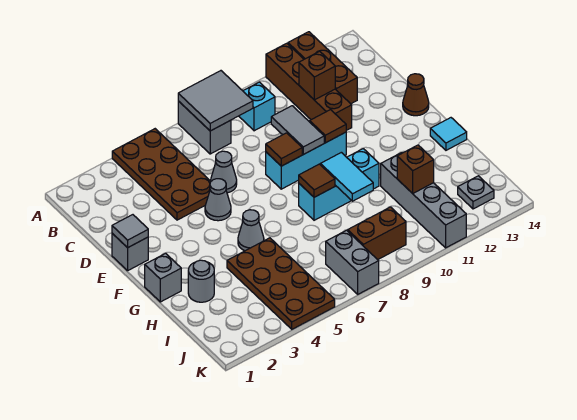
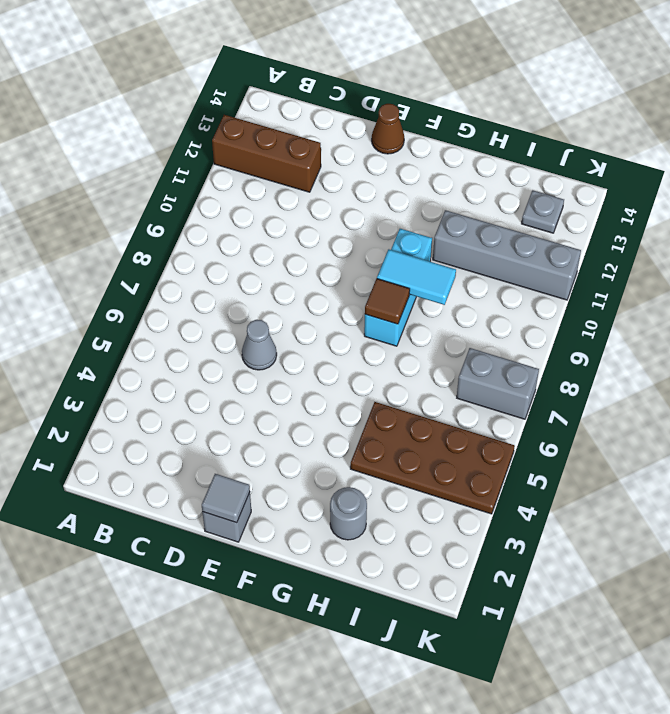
none -> brown plate A4:D5 level 1
none -> grey brick A7:B7 level 1
none -> brown brick A11:D11 level 1

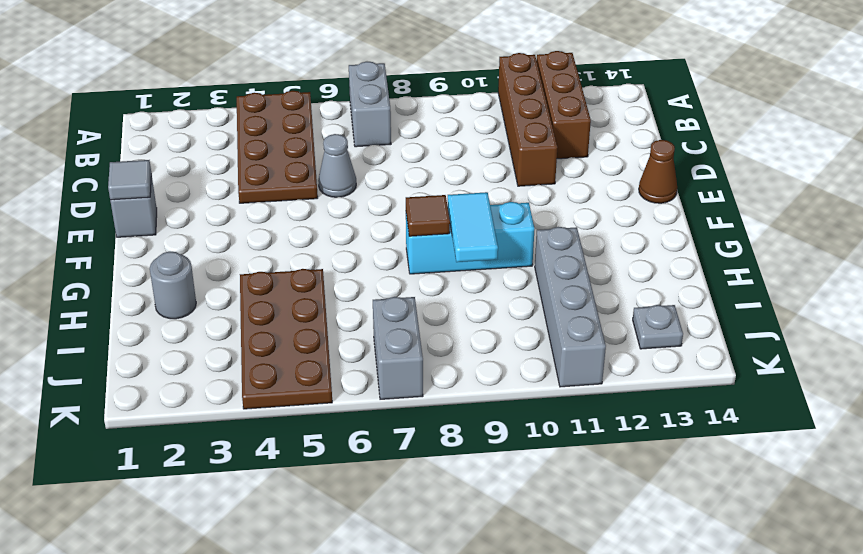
none -> cyan brick B9 level 1
none -> grey cone E5 level 1
none -> cyan brick E8:E10 level 1

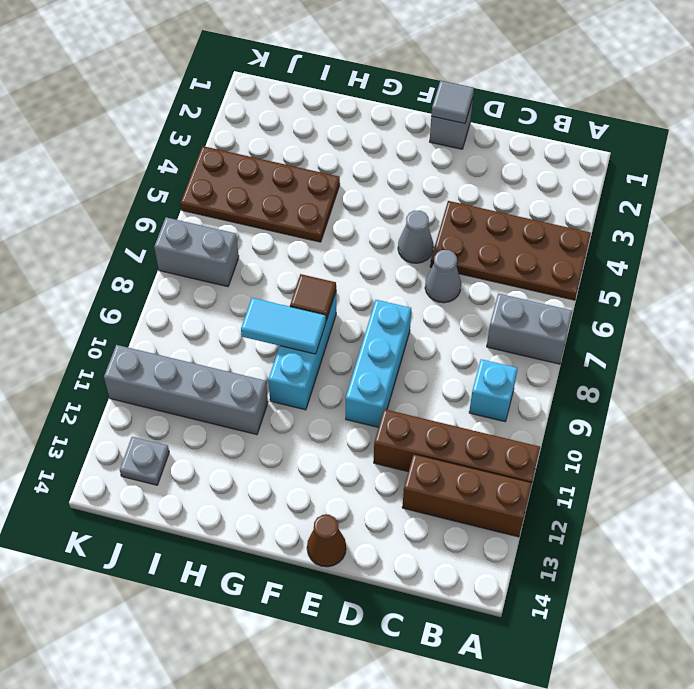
none -> grey brick G1 level 1
none -> grey cone G5 level 1
none -> cyan tile G14 level 1

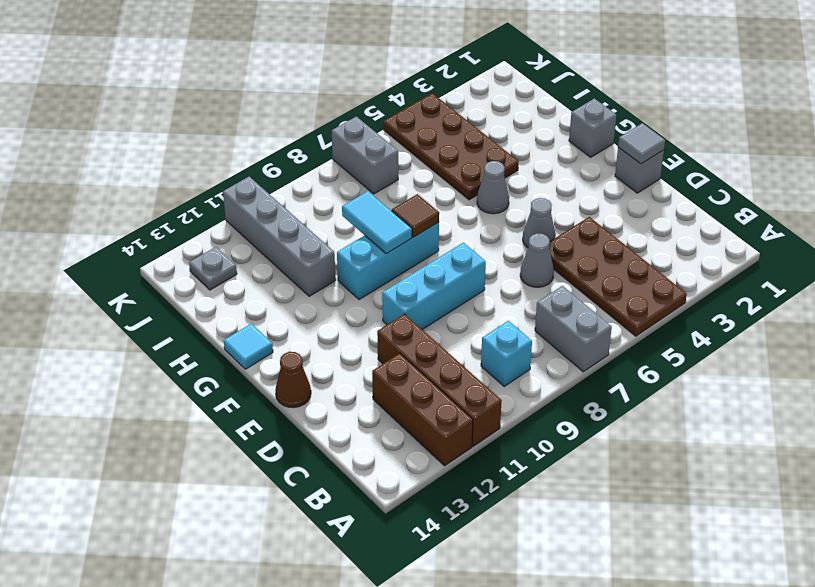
none -> grey round brick H2 level 1
none -> brown brick J8:J9 level 1
none -> grey tile A7:B8 level 2

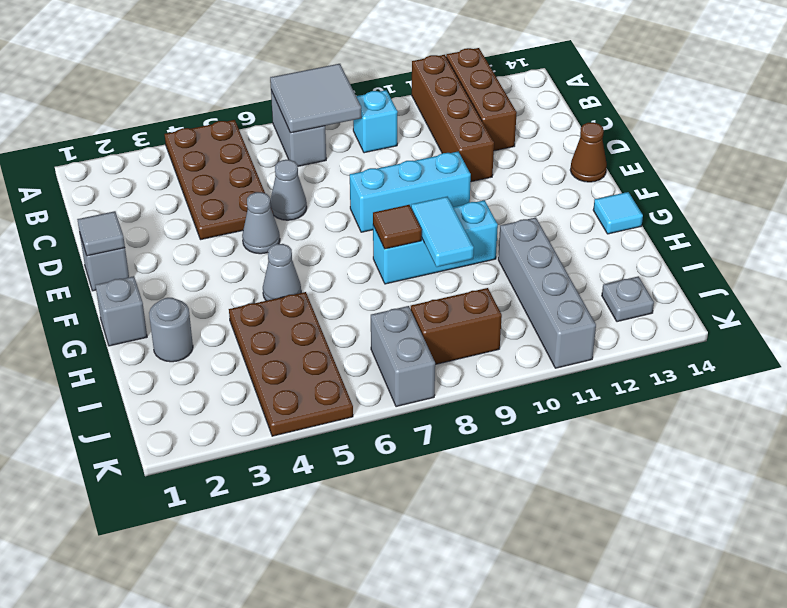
none -> brown brick C11 level 2
none -> grey tile D9:E9 level 2
none -> brown tile E8 level 2

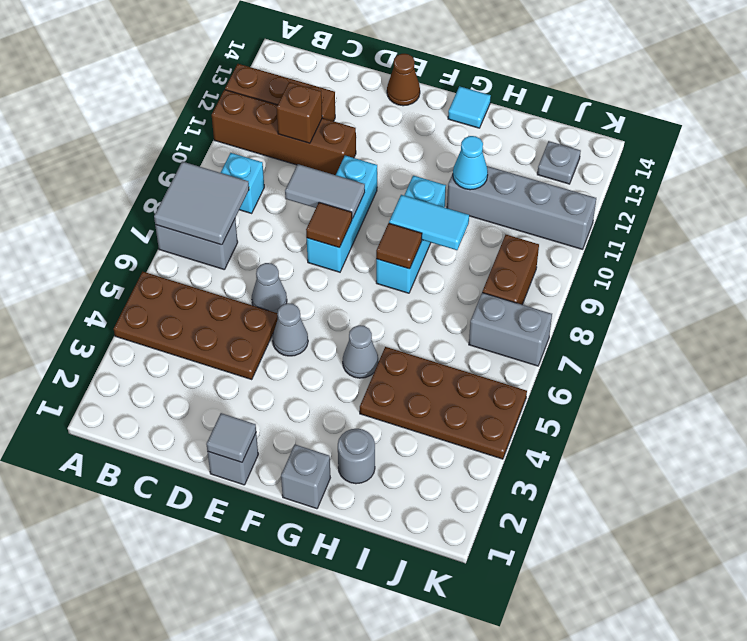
cyan cone H11 level 2 -> none
none -> brown tile E10 level 2
none -> brown brick I11 level 2

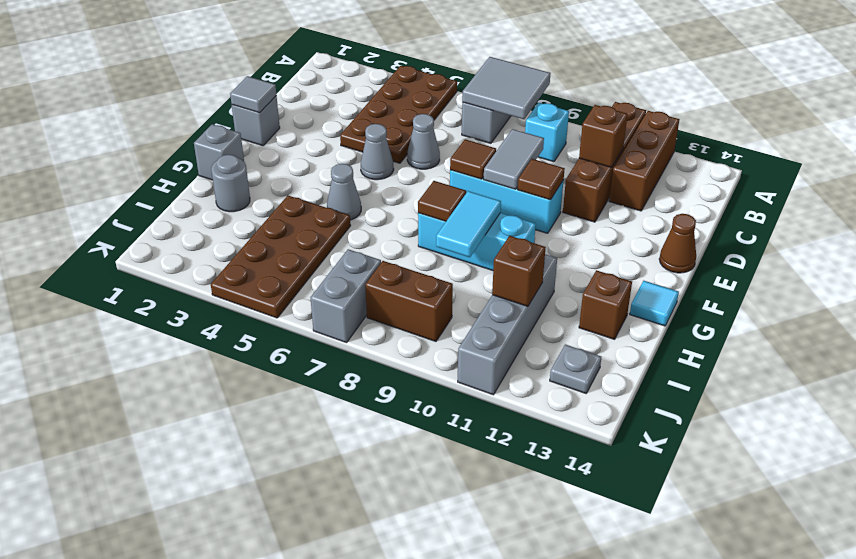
brown brick H13 level 1 -> none

